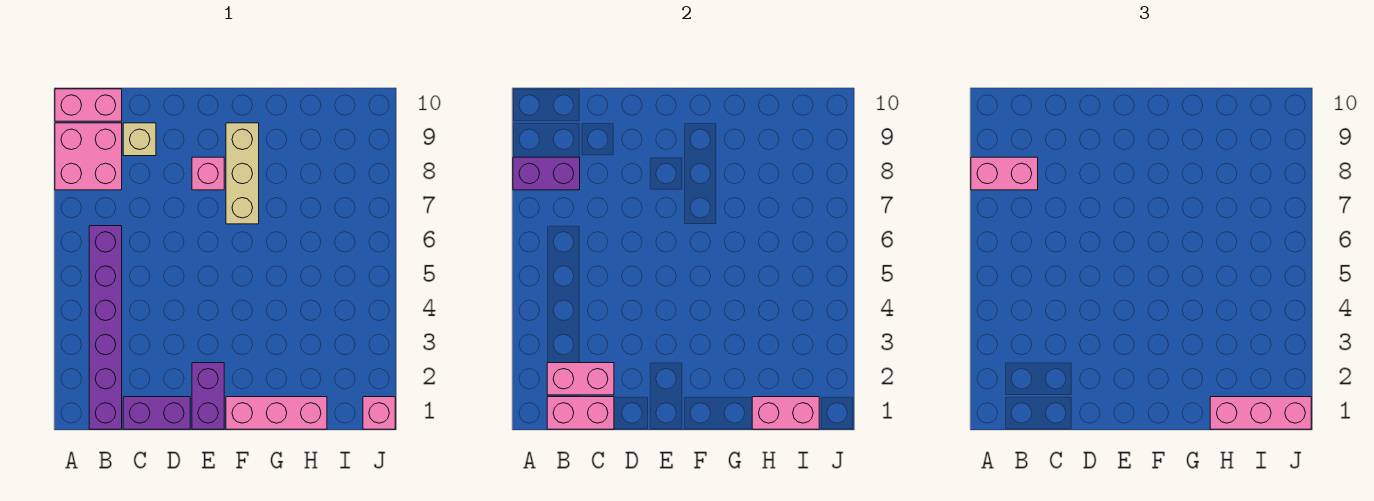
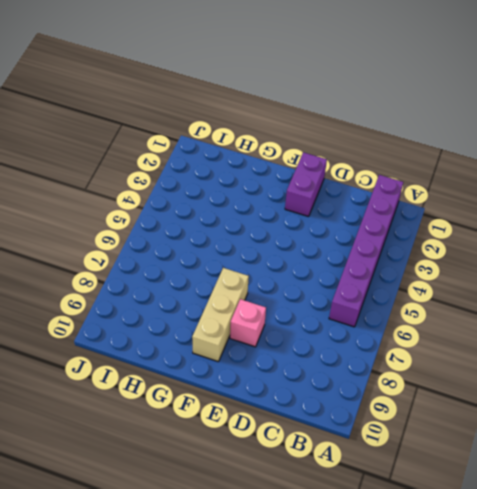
none -> pink brick A8:B9 level 1
none -> pink brick A10:B10 level 1
none -> purple brick C1:D1 level 1

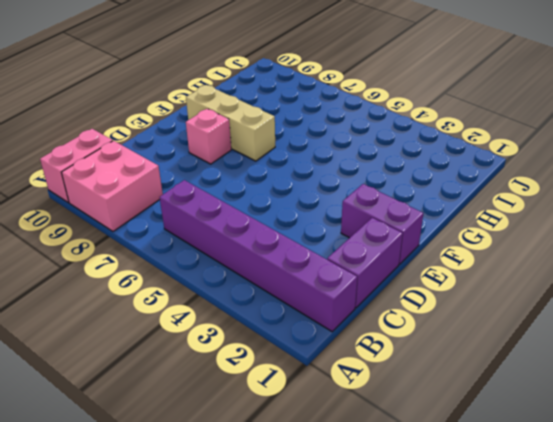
none -> tan brick C9 level 1
none -> pink brick F1:H1 level 1
none -> pink brick J1 level 1

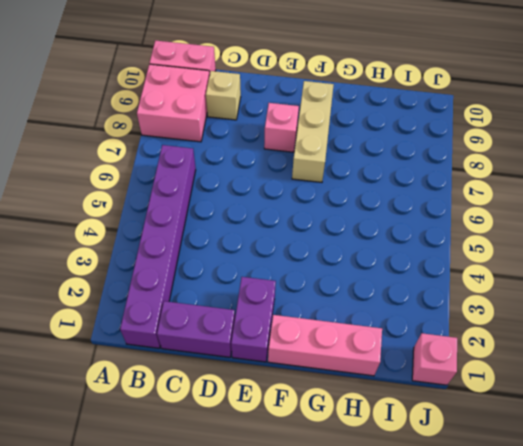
none -> purple brick A8:B8 level 2
none -> pink brick B1:C1 level 2
none -> pink brick B2:C2 level 2

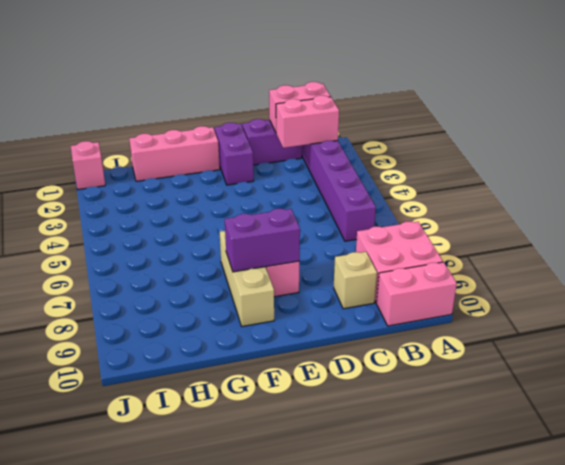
purple brick E8:F8 level 2 -> purple brick A8:B8 level 2
none -> pink brick H1:I1 level 2
none -> pink brick A8:B8 level 3
none -> pink brick H1:J1 level 3

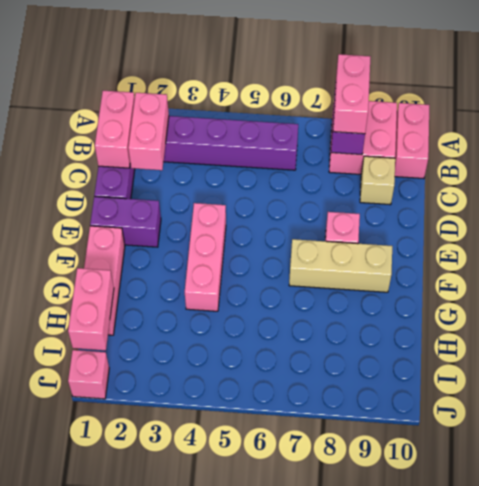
pink brick E4:G4 level 1 -> pink brick H1:J1 level 3

